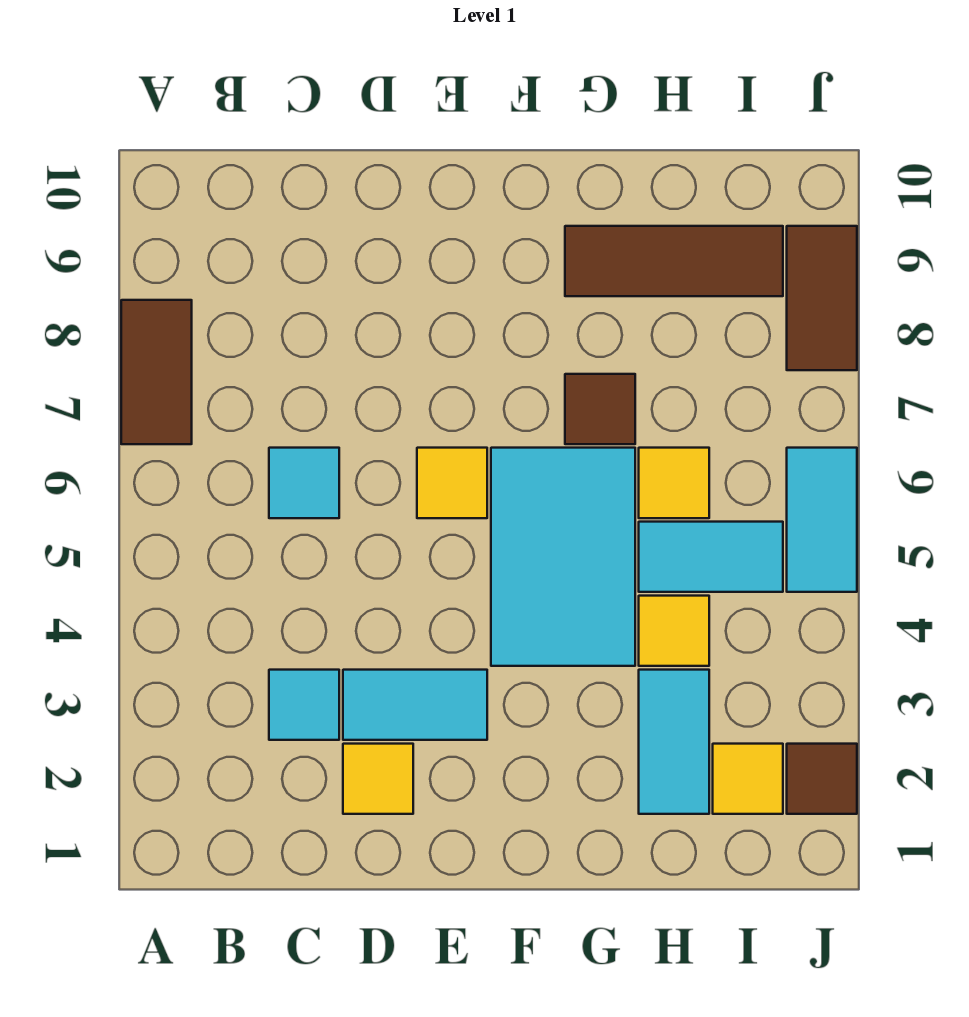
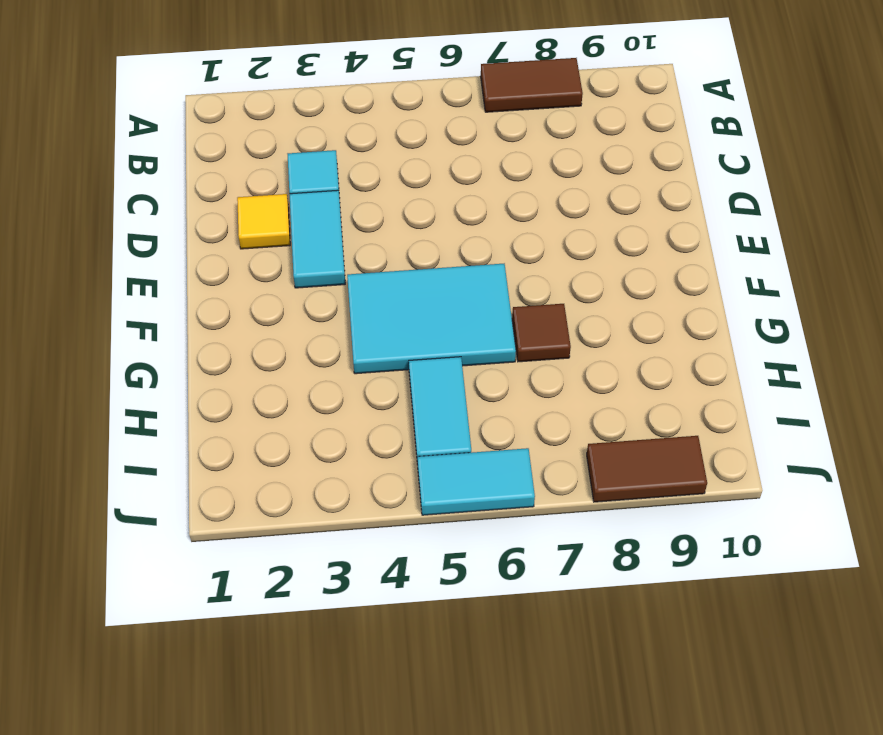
none -> cyan tile C6 level 1
none -> yellow tile E6 level 1
none -> brown tile G9:I9 level 1

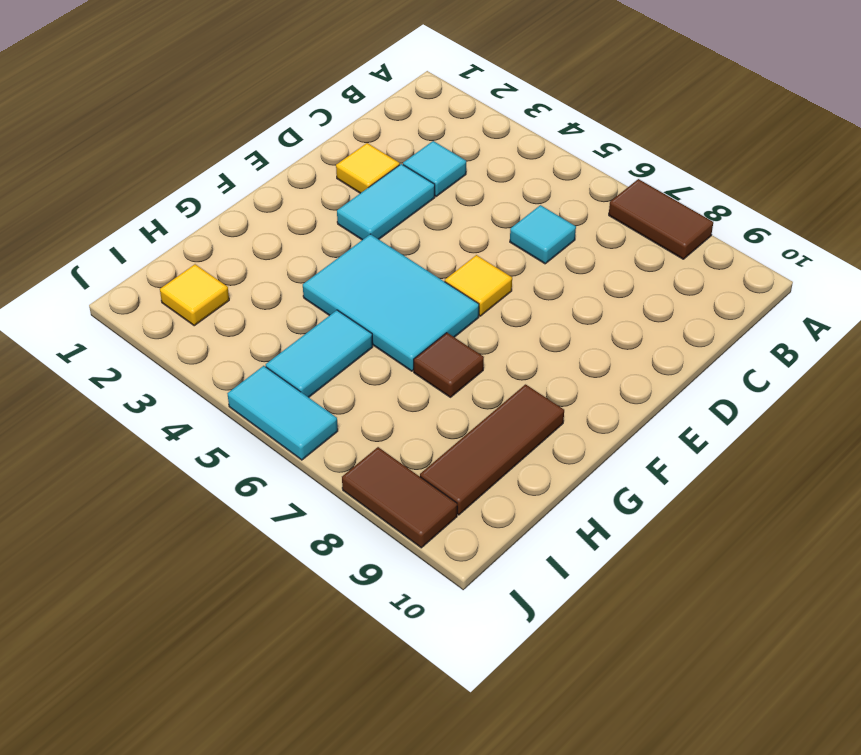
none -> cyan tile H2:H3 level 1
none -> yellow tile H4 level 1
none -> yellow tile H6 level 1

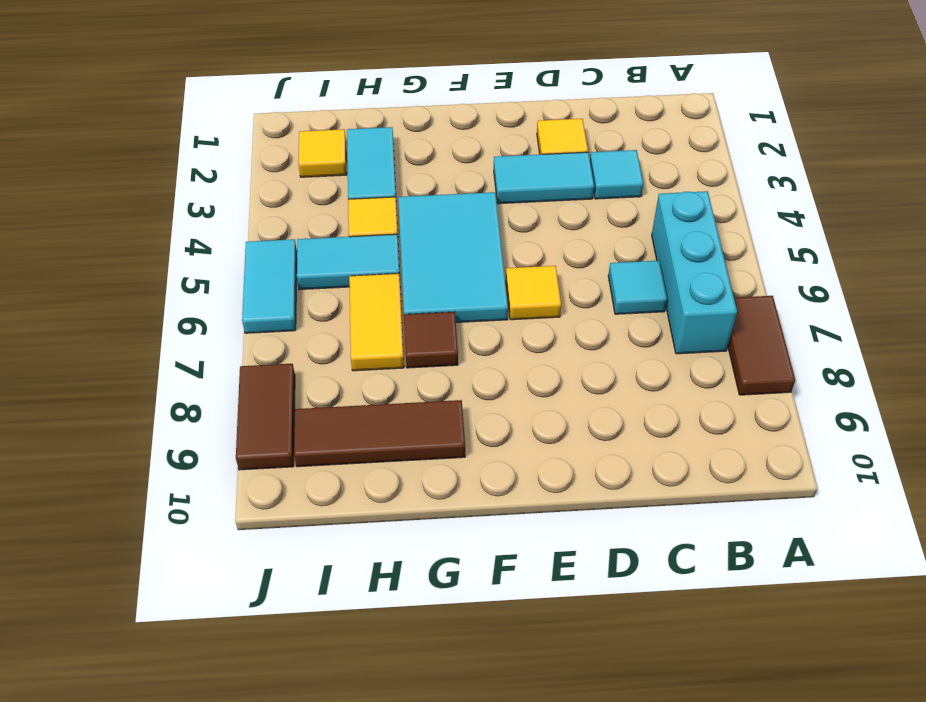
cyan brick B5:B7 level 1 -> none
yellow tile H6:H7 level 1 -> yellow tile H6 level 1
none -> brown tile J2 level 1

